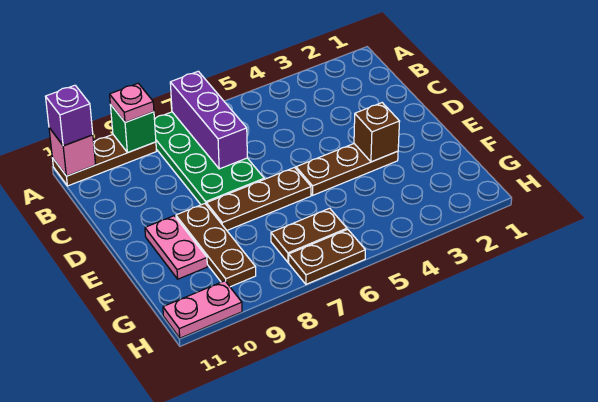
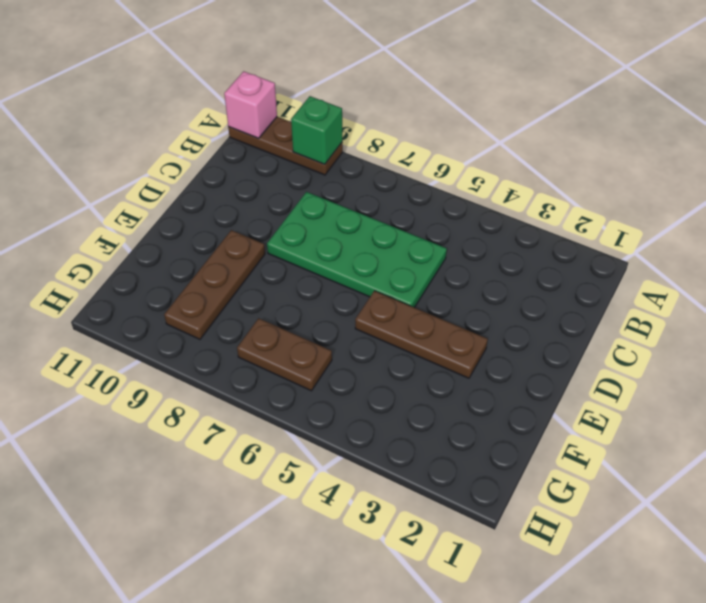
green plate C5:D8 level 1 -> green plate A7:D8 level 1
none -> brown plate E6:E8 level 1
none -> pink plate E10:F10 level 1
none -> brown plate H6:H7 level 1

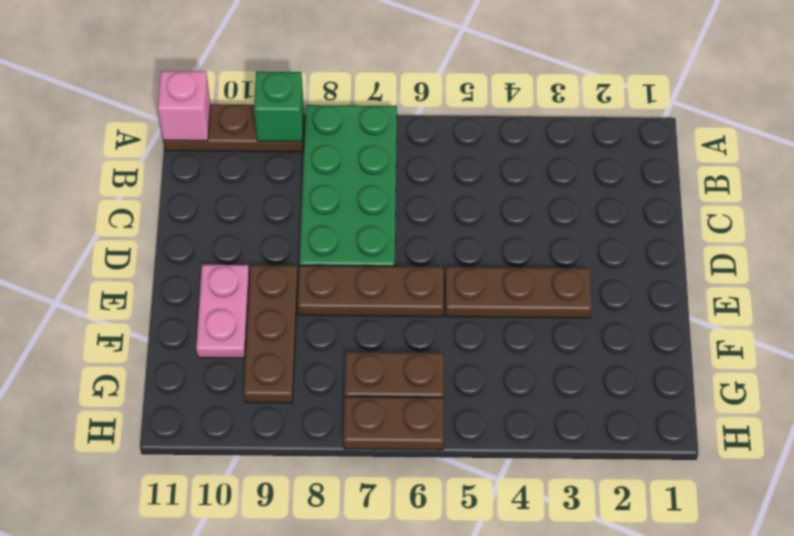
none -> pink plate H10:H11 level 1
none -> purple brick A7:C7 level 2
none -> brown brick E3 level 2

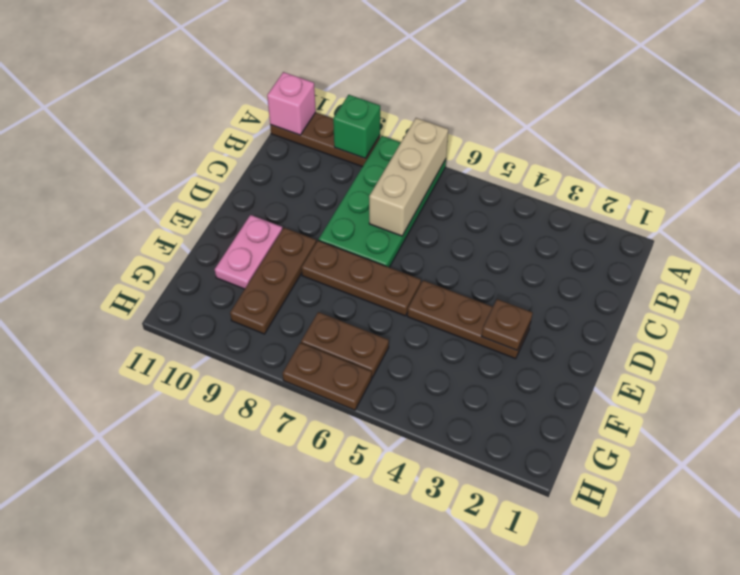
tan brick A7:C7 level 2 -> purple brick A7:C7 level 2
brown plate E3 level 2 -> brown brick E3 level 2
none -> pink plate H10:H11 level 1
none -> pink plate A9 level 3
none -> purple brick A11 level 3

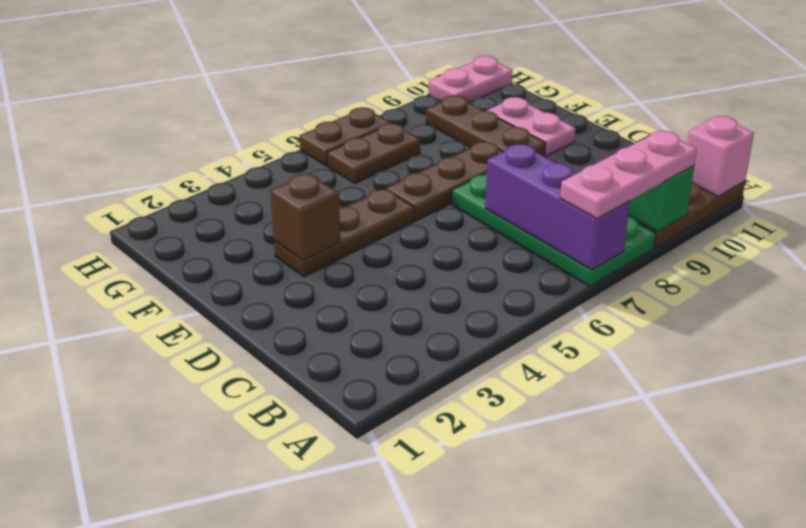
pink plate A7:A9 level 3 -> pink plate A9 level 3
none -> purple brick A11 level 3

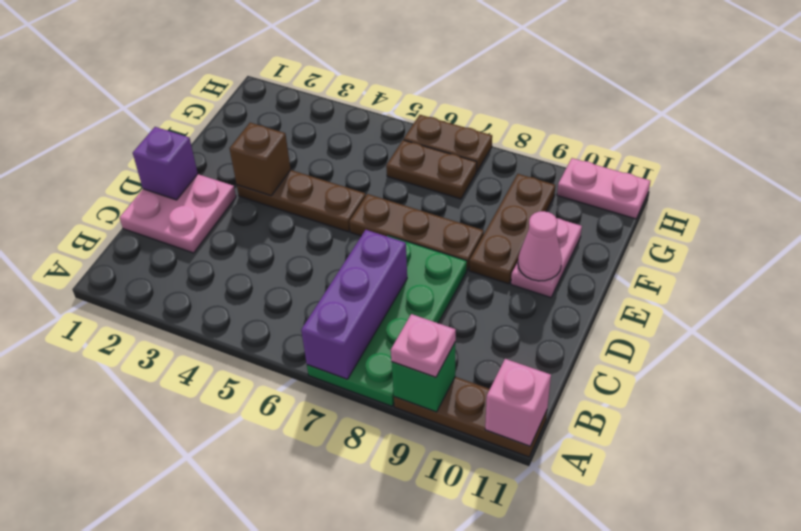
pink plate C1:D2 level 1 -> none
purple brick D1 level 2 -> purple brick A11 level 3
pink cone E10 level 2 -> none

